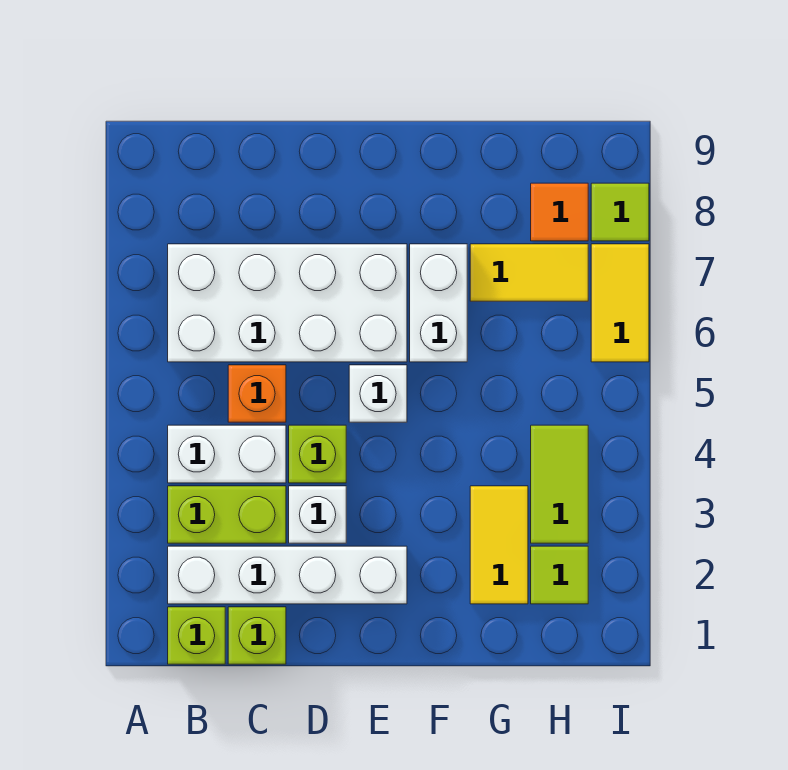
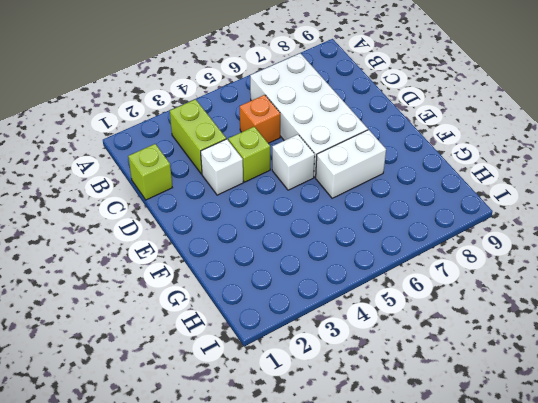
none -> lime brick B1 level 1
none -> white brick B2:E2 level 1
none -> white brick B4:C4 level 1

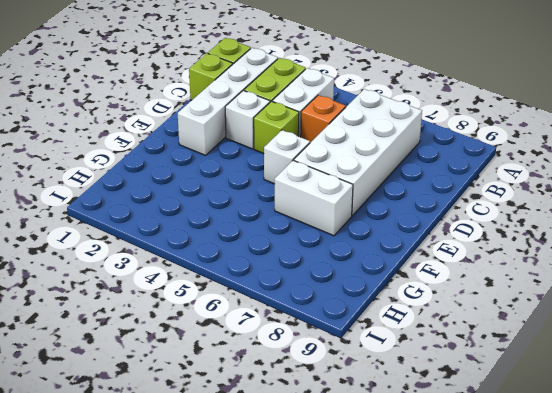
none -> yellow tile G2:G3 level 1
none -> yellow tile G7:H7 level 1
none -> lime tile H2 level 1

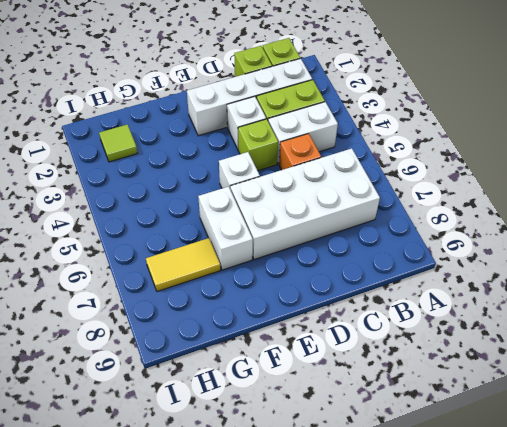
none -> yellow tile G2:G3 level 1
none -> lime tile H3:H4 level 1
none -> orange tile H8 level 1

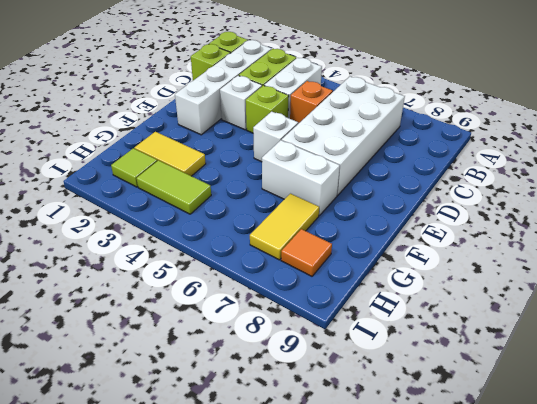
none -> yellow tile I6:I7 level 1
none -> lime tile I8 level 1

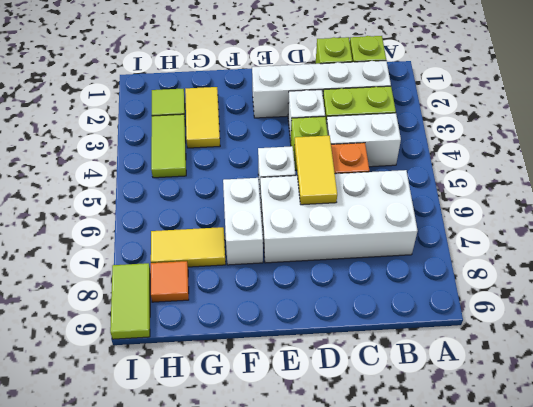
yellow tile D5:D6 level 2 -> yellow tile I6:I7 level 1
lime tile I8:I9 level 1 -> lime tile I8 level 1

